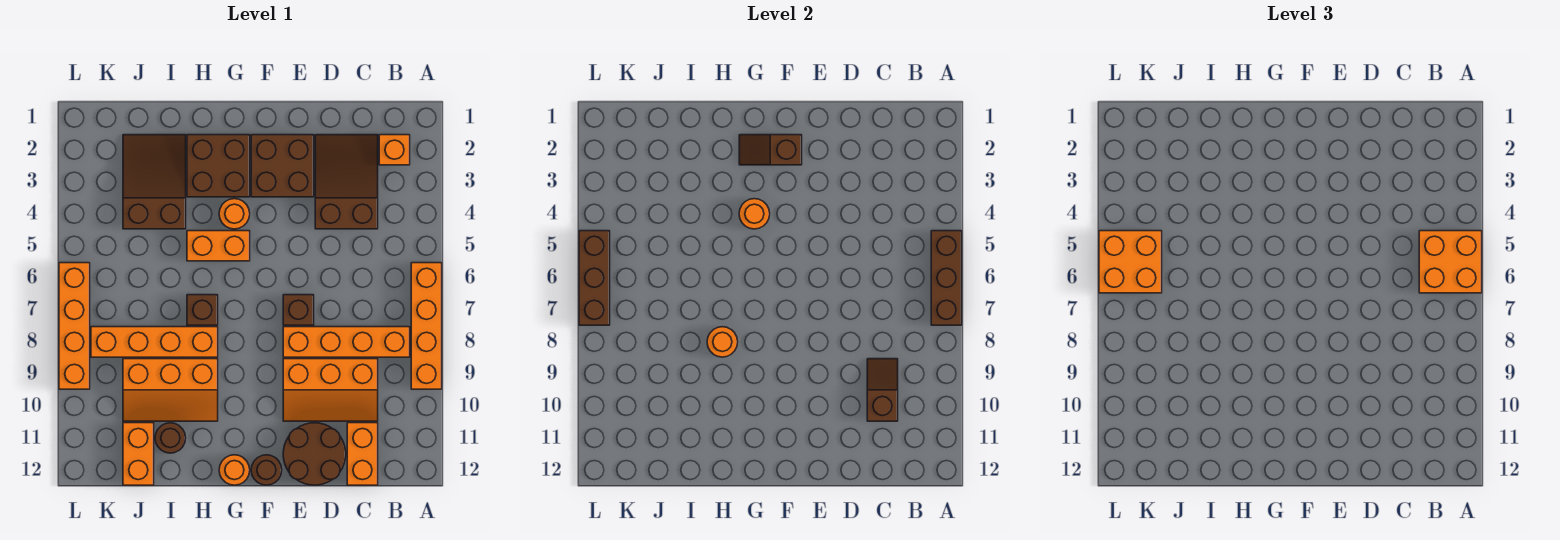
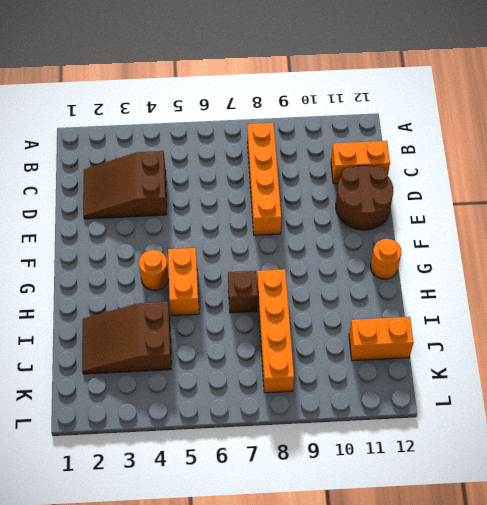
none -> orange brick A6:A9 level 1
none -> orange brick B2 level 1
none -> orange slope C9:E10 level 1 top 9

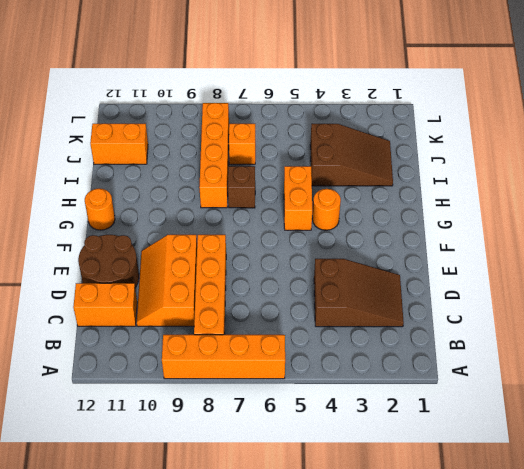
orange brick J7 level 1 -> orange brick B2 level 1
none -> brown brick E2:F3 level 1
none -> brown brick E7 level 1
none -> brown round brick F12 level 1

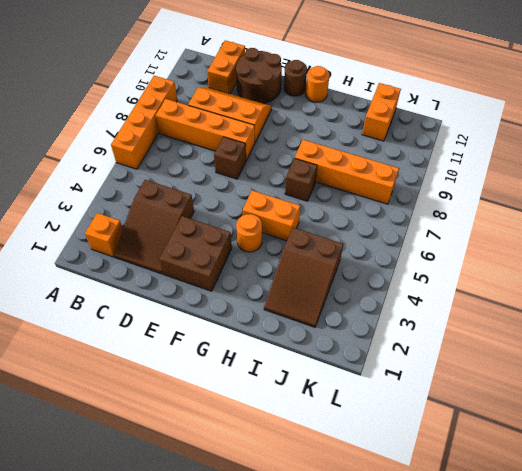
none -> brown brick G2:H3 level 1
none -> orange slope H9:J10 level 1 top 9
none -> brown round brick I11 level 1

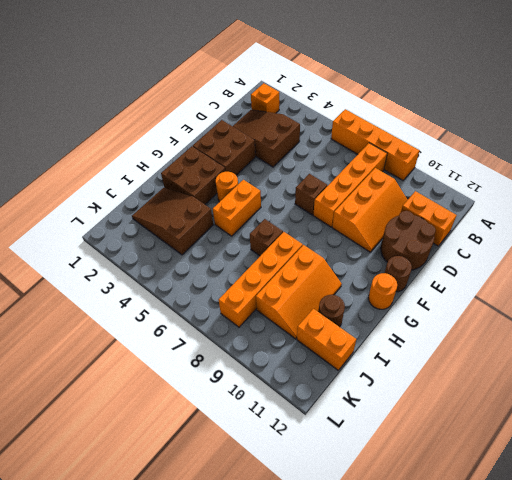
none -> orange brick L6:L9 level 1
none -> brown brick A5:A7 level 2
none -> brown slope C9:C10 level 2 top 10

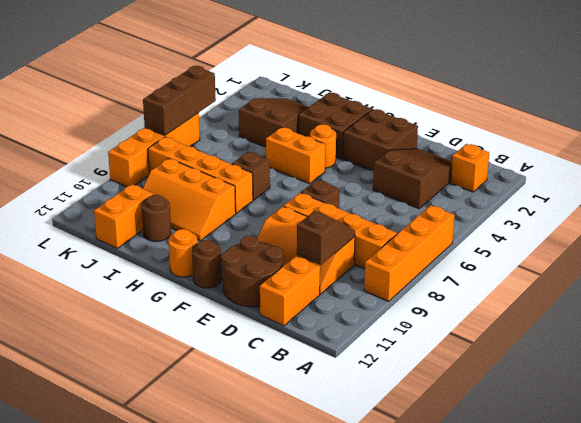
none -> brown brick A5:A7 level 2
none -> brown slope F2:G2 level 2 top F
none -> orange round brick G4 level 2

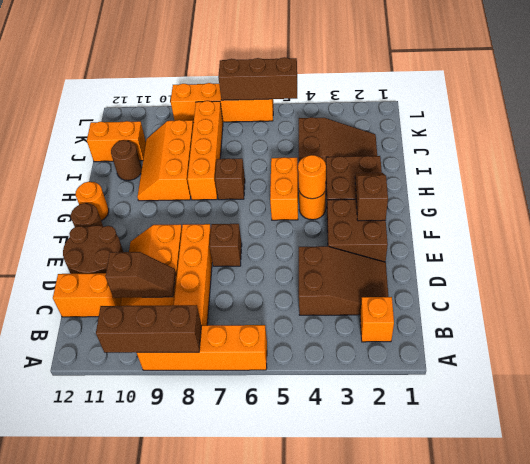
brown brick A8:A10 level 2 -> brown brick A5:A7 level 2
none -> orange round brick H8 level 2
none -> orange brick A5:B6 level 3
none -> orange brick K5:L6 level 3

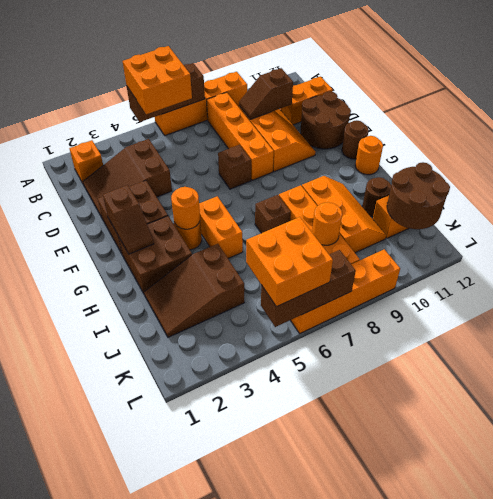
orange round brick J8 level 2 -> orange round brick H8 level 2
brown round brick J11:K12 level 2 -> none

